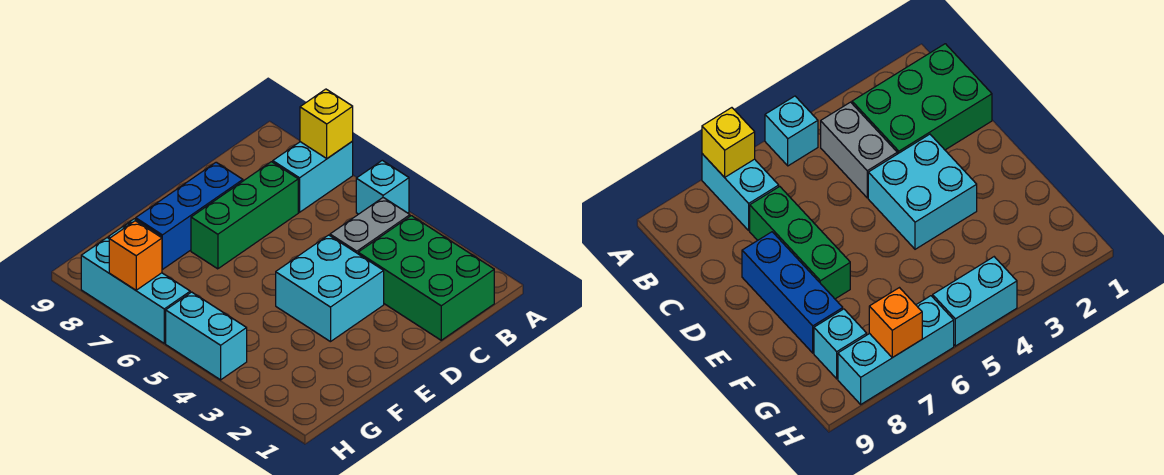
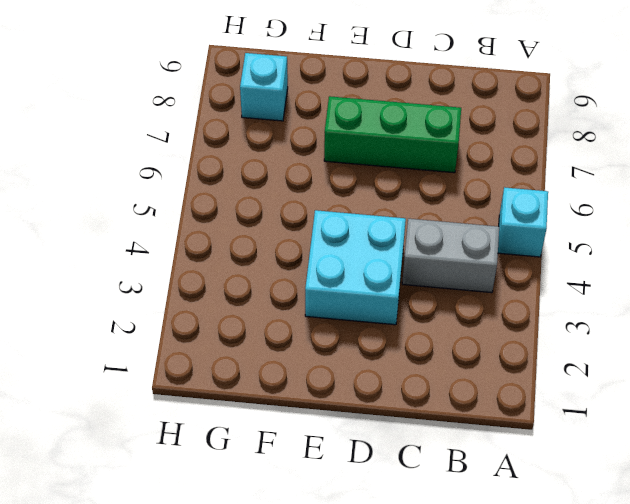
none -> cyan brick A7:B7 level 1
none -> green brick B1:C3 level 1
none -> blue brick D8:F8 level 1

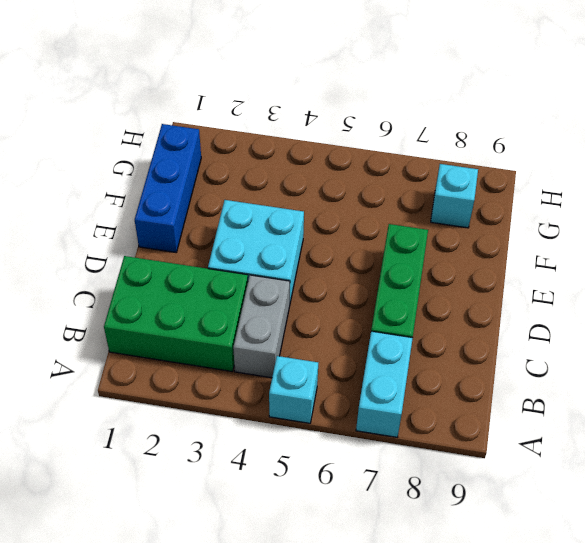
blue brick E1:G1 level 1 -> blue brick D8:F8 level 1
none -> cyan brick H4:H5 level 1
none -> cyan brick H6:H8 level 1
none -> yellow brick A7 level 2

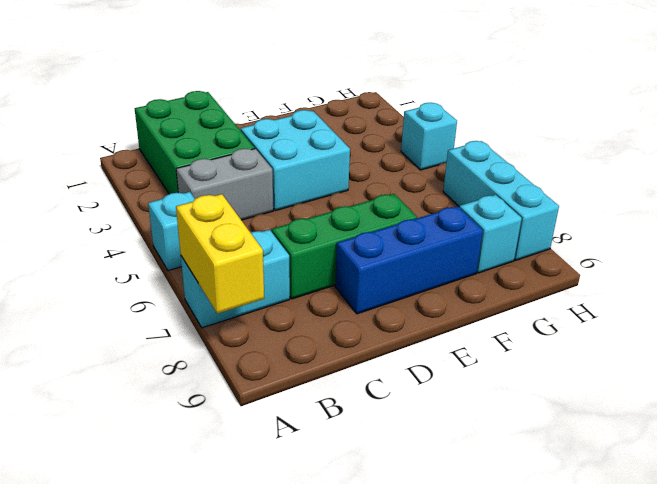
yellow brick A7:A8 level 2 -> yellow brick A7 level 2
cyan brick H4 level 1 -> cyan brick H4:H5 level 1
none -> orange brick H7 level 2

